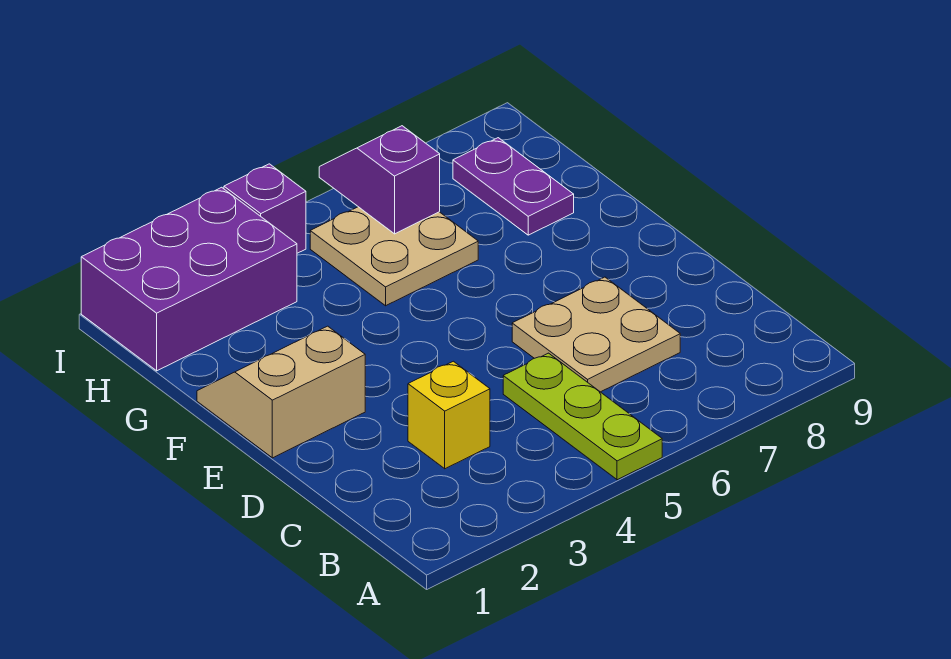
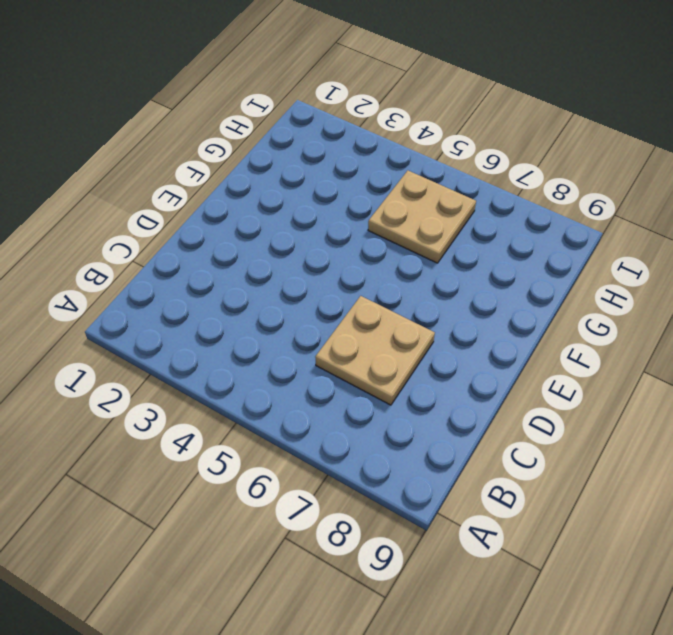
none -> lime plate A5:C5 level 1
none -> yellow brick C3 level 1

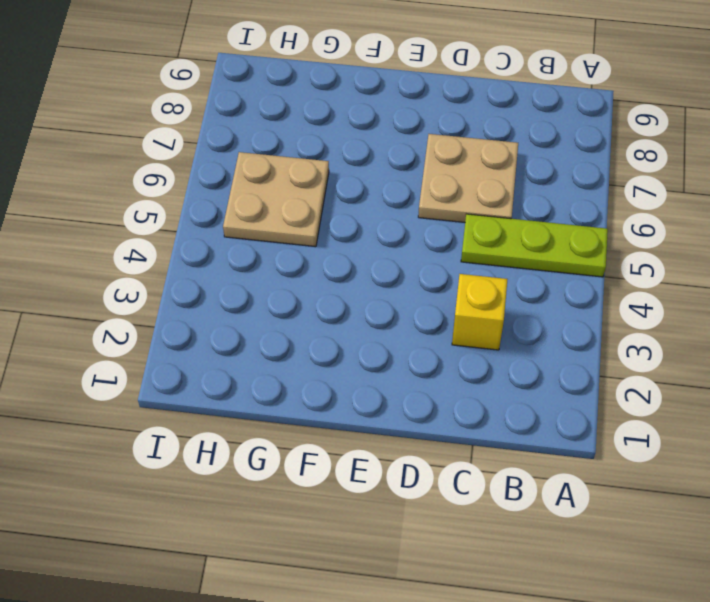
none -> tan slope E1:F2 level 1 top E
none -> purple plate G8:H8 level 1

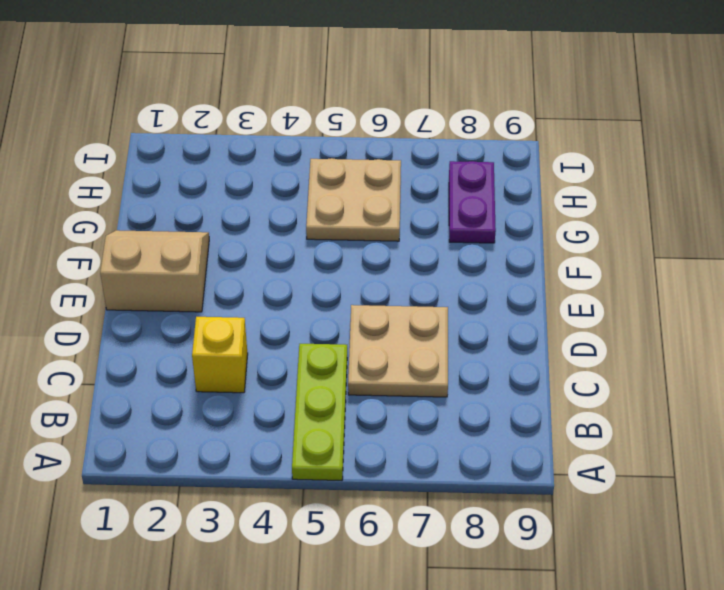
none -> purple brick H1:I3 level 1
none -> purple brick I4 level 1

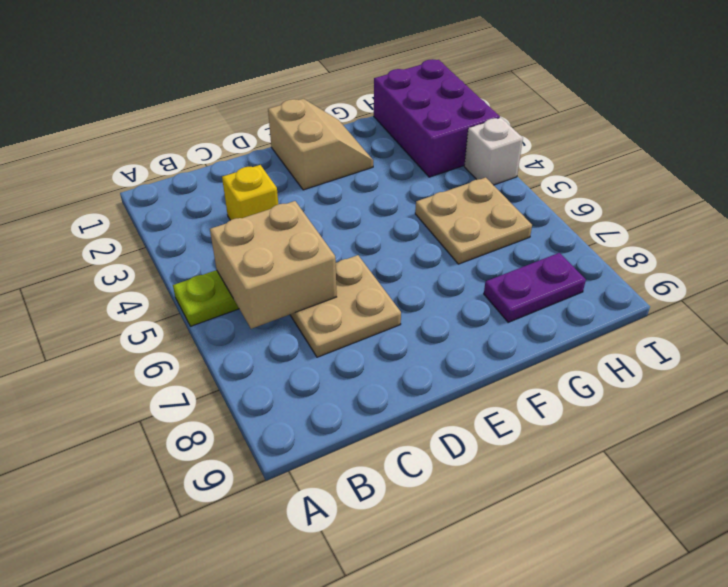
tan brick B5:C6 level 2 -> none
white brick I4 level 1 -> purple brick I4 level 1
none -> purple slope H6:I6 level 2 top H

